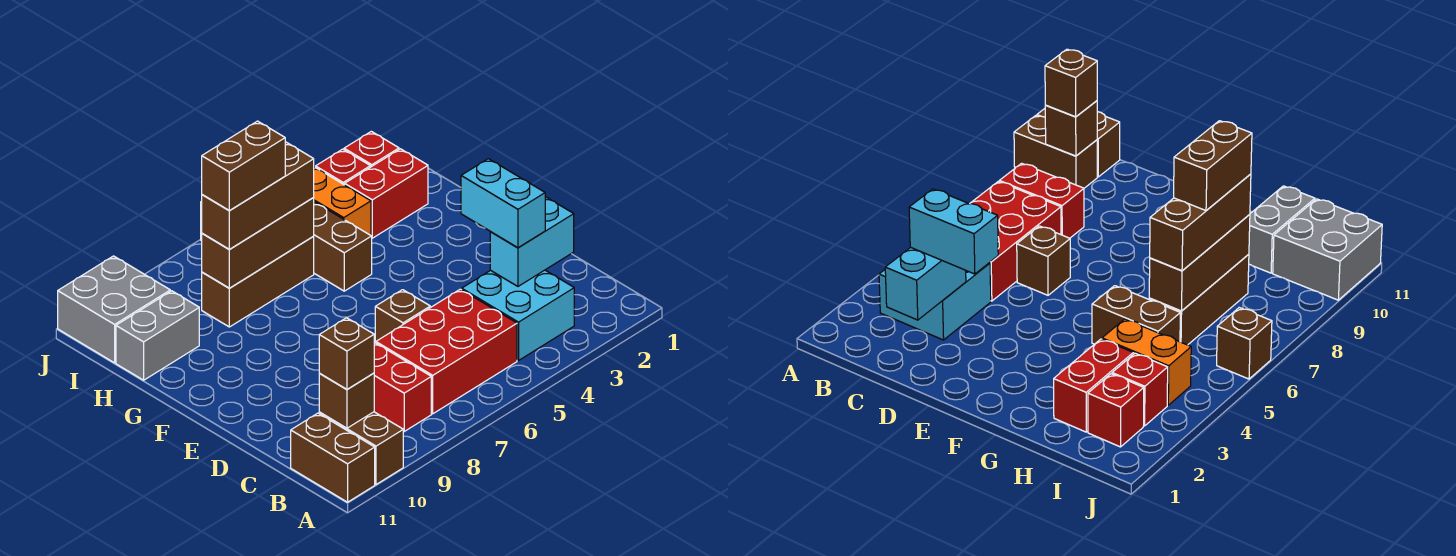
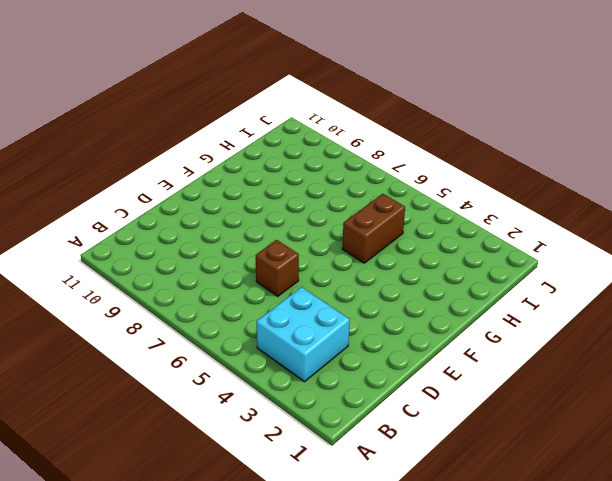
none -> brown brick A10:B10 level 1
none -> brown brick A11:B11 level 1
none -> red brick B5:C7 level 1

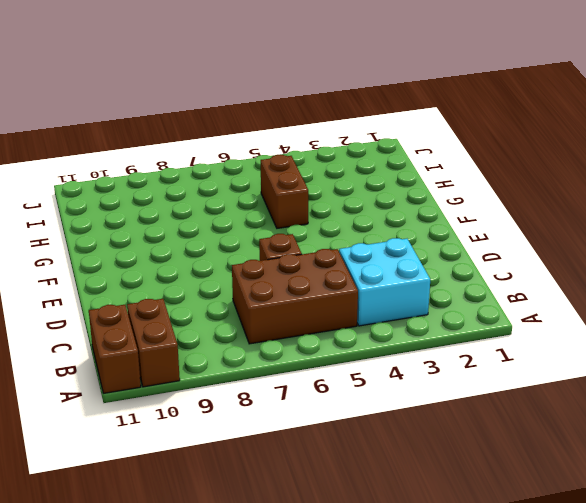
brown brick B5:C7 level 1 -> red brick B5:C7 level 1
none -> red brick B8:C8 level 1
none -> red brick H2:H3 level 1
none -> orange brick H4:I4 level 1

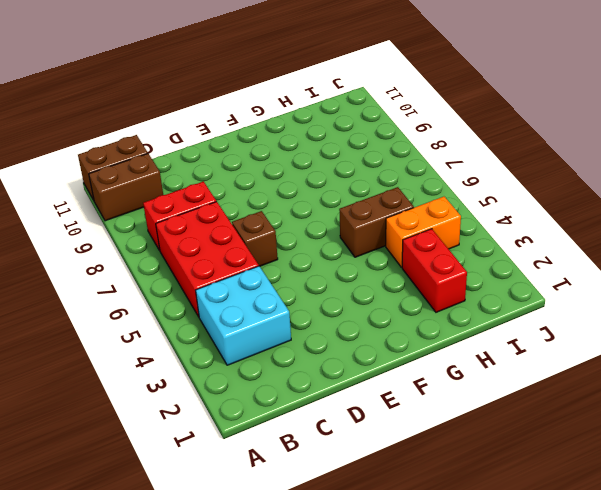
none -> brown brick H6:H8 level 1
none -> grey brick H10:H11 level 1
none -> red brick I2 level 1

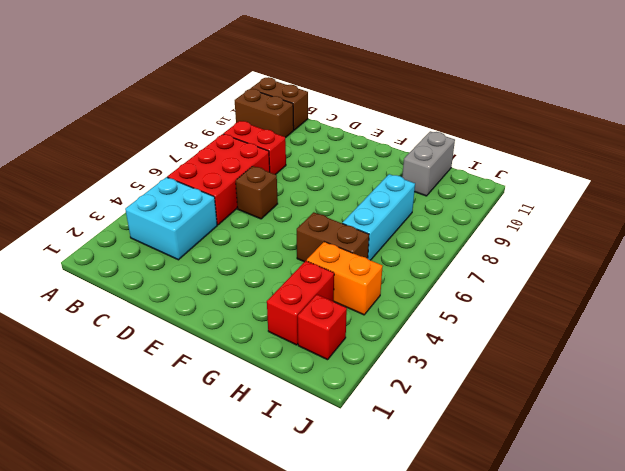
cyan brick H6:H8 level 1 -> brown brick H6:H8 level 1
none -> red brick I3 level 1
none -> grey brick I10:J11 level 1
none -> brown brick J6 level 1

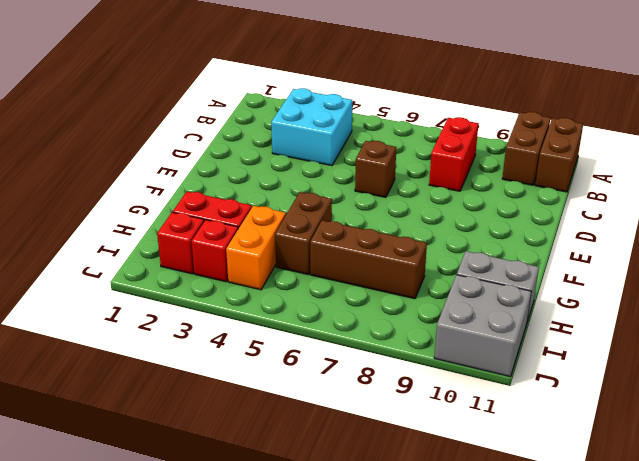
none -> red brick B5:C7 level 1
none -> brown brick J6 level 1
none -> brown brick B10 level 2

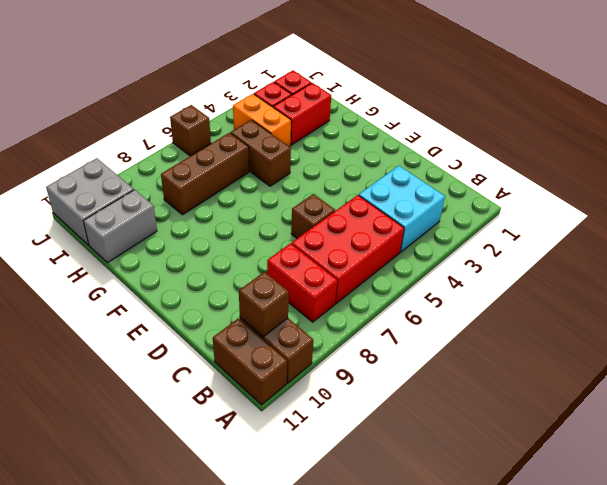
none -> cyan brick C2:C3 level 2
none -> brown brick H6:H8 level 2
none -> brown brick B10 level 3

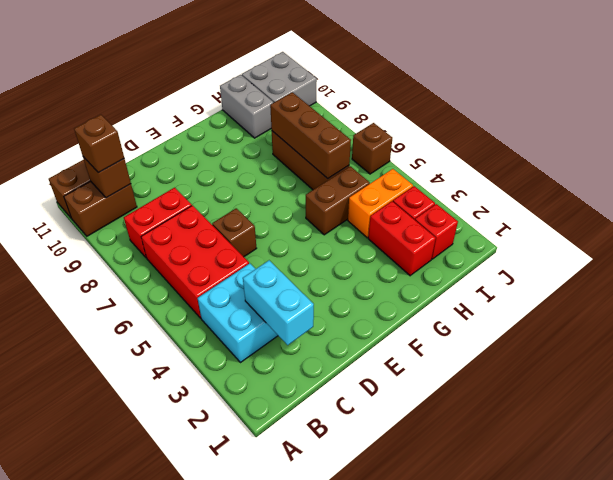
none -> cyan brick C3:D3 level 3
none -> brown brick H6:H8 level 3
none -> brown brick H7:H8 level 4

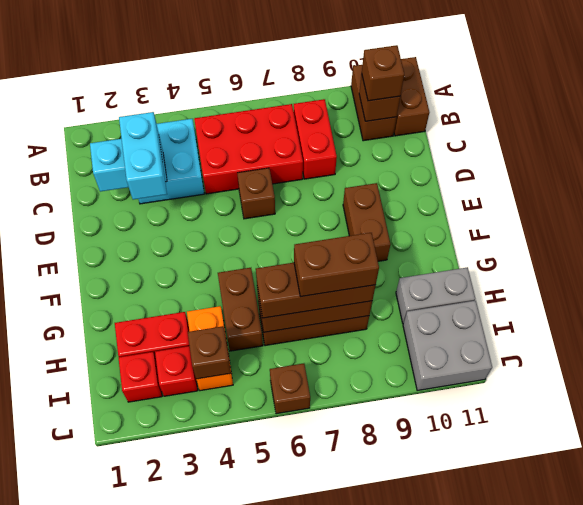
brown brick E9:F9 level 1 -> none
brown brick I4 level 2 -> none

